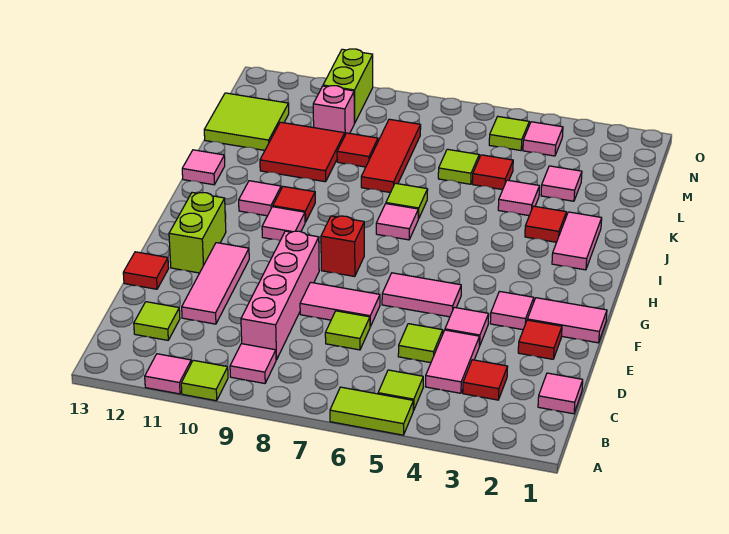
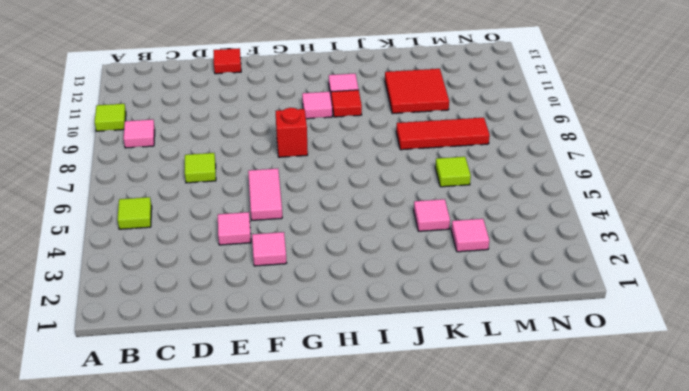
none -> lime tile A5:A6 level 1
none -> pink tile A11 level 1
none -> pink tile C1 level 1
none -> red tile C3 level 1

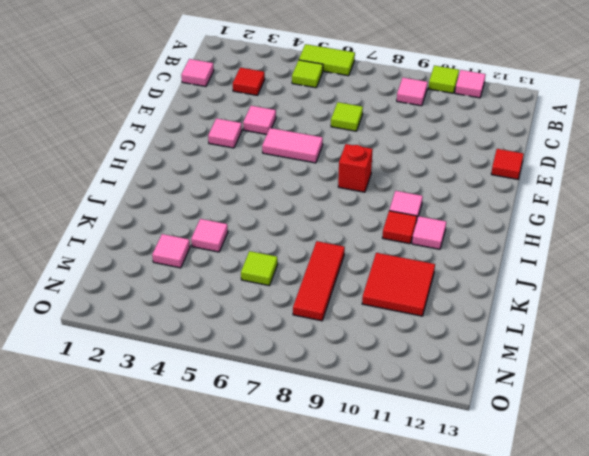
none -> pink tile C4:D4 level 1
none -> pink brick C9:F9 level 1
none -> lime tile C12 level 1
none -> lime tile D5 level 1

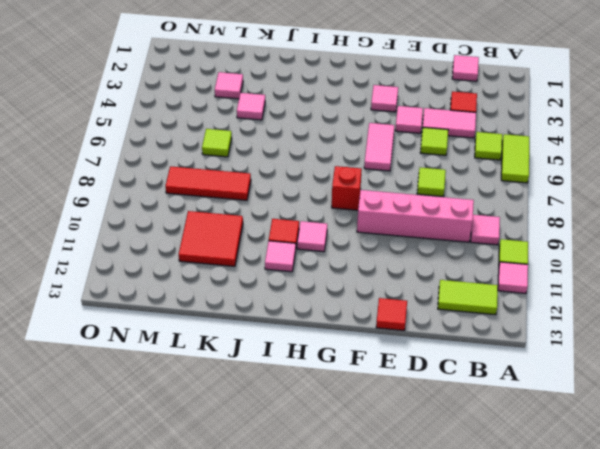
lime tile B12:C12 level 1 -> lime tile C12 level 1
none -> pink tile D11:F11 level 1
none -> red tile E2 level 1
none -> pink tile E7:E8 level 1
none -> pink tile F1:F2 level 1

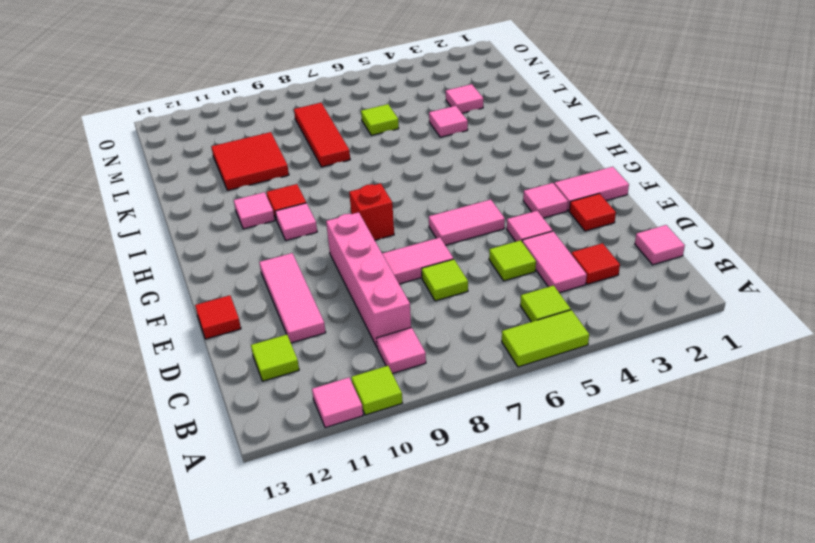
none -> lime brick F12:G12 level 1
none -> pink tile I2:J2 level 1
none -> pink tile I7 level 1
none -> red tile J3 level 1

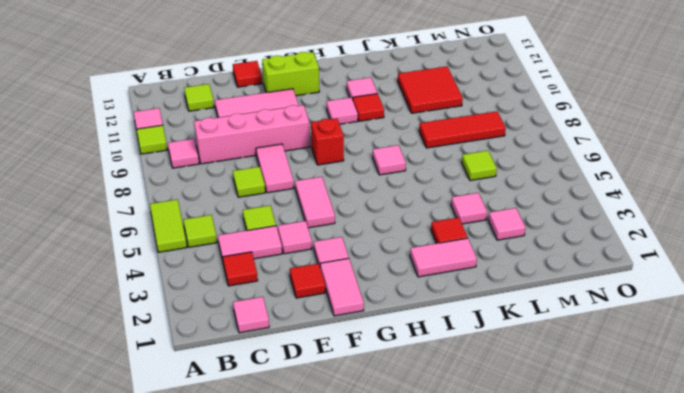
none -> lime tile J7 level 1
none -> pink tile J13 level 1
none -> red tile L5 level 1
none -> red tile L9 level 1

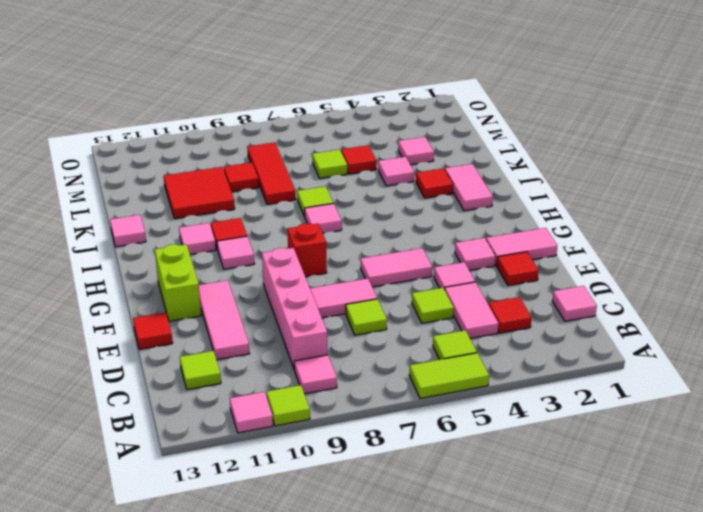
none -> lime tile L12:M13 level 1
none -> pink brick M10 level 1
none -> pink tile N4 level 1
none -> lime tile N5 level 1

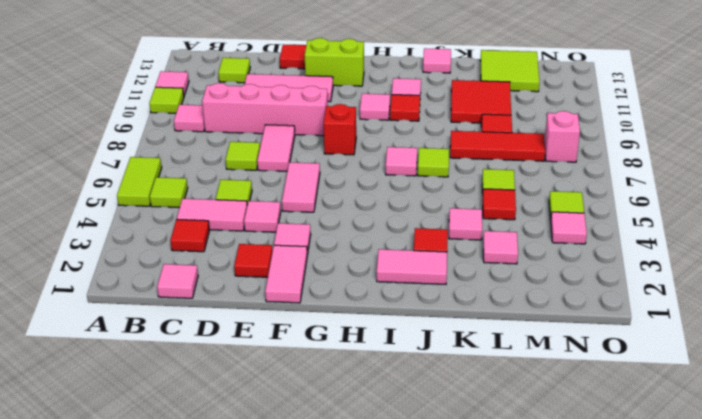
pink brick N8 level 1 -> pink brick M10 level 1
none -> lime brick N10:O10 level 1

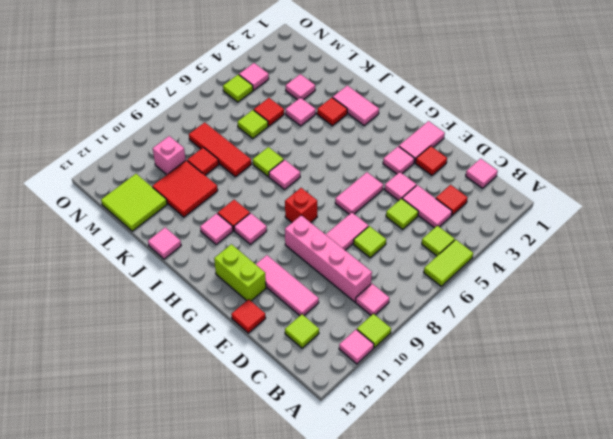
none -> lime brick N10:O10 level 1

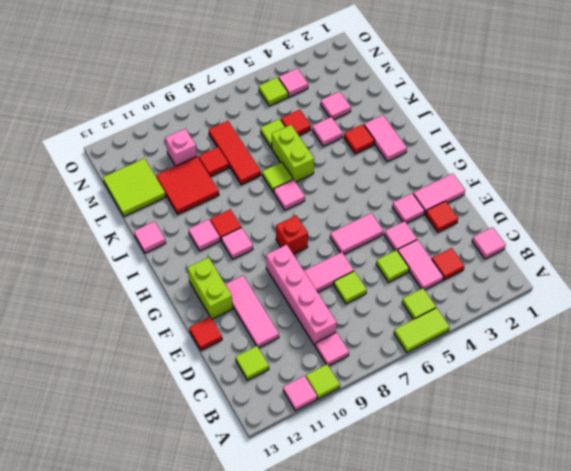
lime brick J6:K6 level 1 -> lime brick N10:O10 level 1

